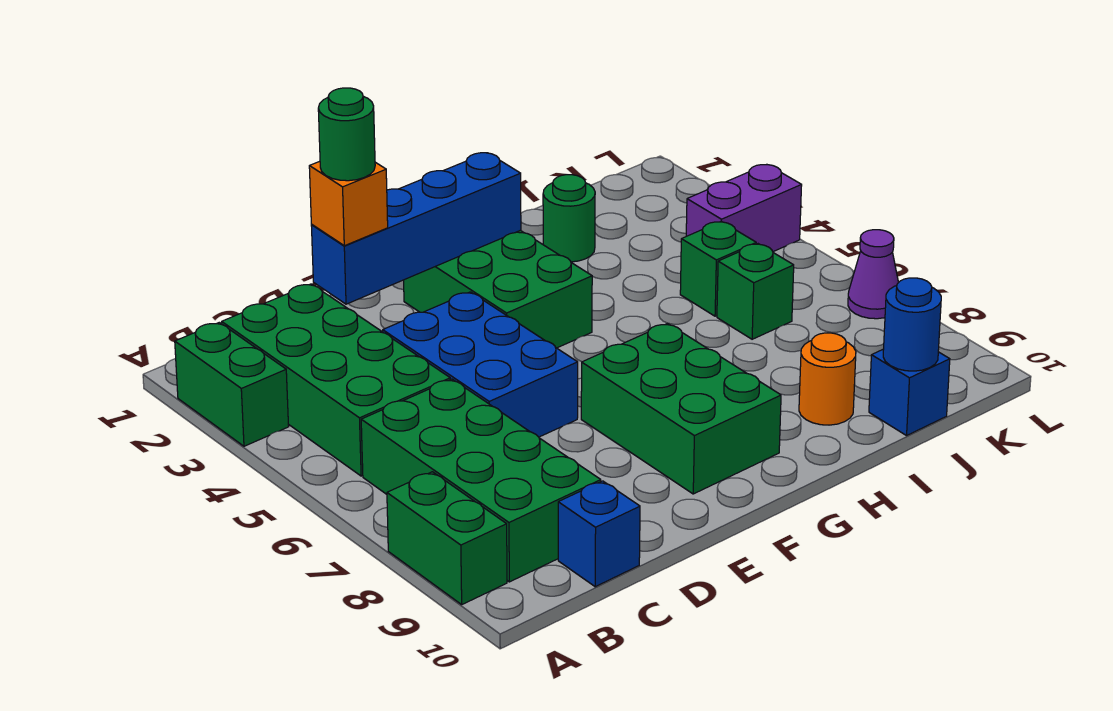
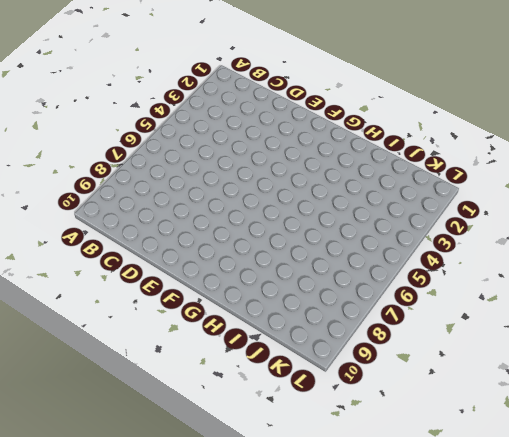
none -> green brick A2:A3 level 1
none -> green brick A8:A9 level 1
none -> green brick B2:C5 level 1

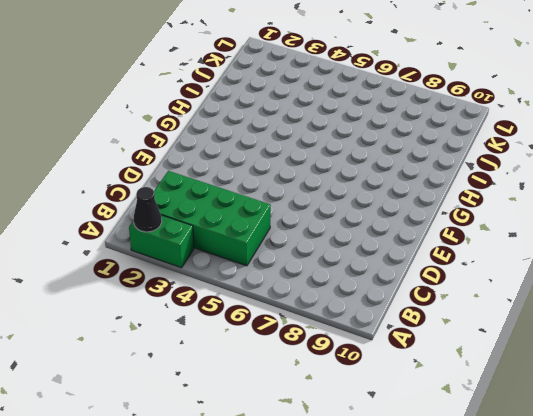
black cone A2 level 2 -> none
none -> green brick A8:A9 level 1
none -> green brick B6:C9 level 1
none -> blue brick C10 level 1

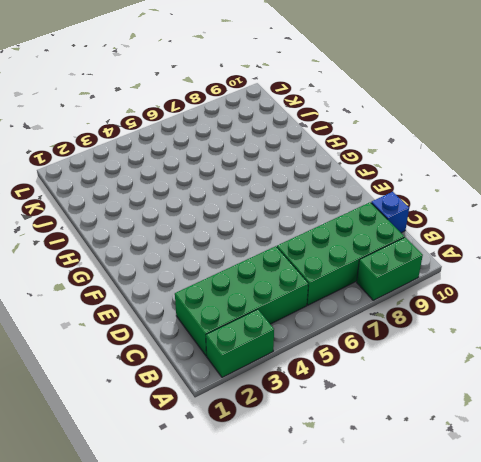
none -> blue brick D4:E6 level 1
none -> green brick F2:G4 level 1
none -> green brick F7:G9 level 1

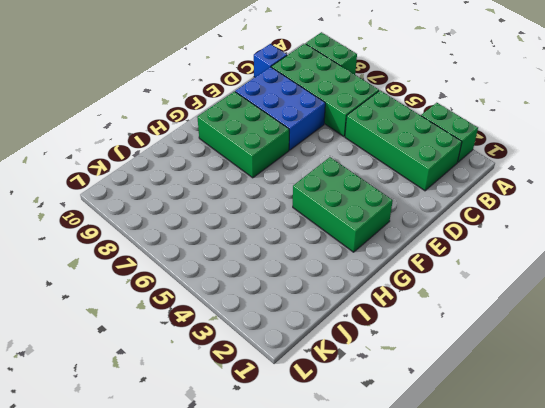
blue brick D7:E9 level 1 -> blue brick D4:E6 level 1
none -> green round brick I2 level 1
none -> orange round brick I9 level 1
none -> green brick J5 level 1

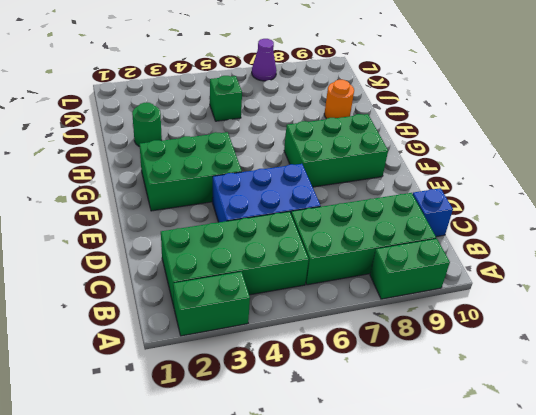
none -> green brick J6 level 1
none -> blue brick J10 level 1
none -> purple brick K4:L4 level 1

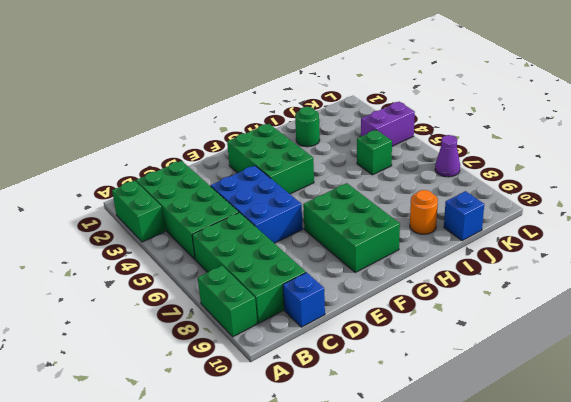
none -> green brick J6 level 1
none -> blue brick D2:G2 level 2
none -> blue round brick J10 level 2

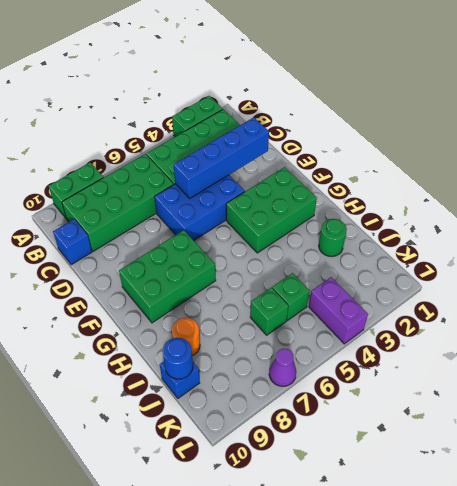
blue brick D2:D5 level 2 -> blue brick D2:G2 level 2
none -> orange brick D2 level 3
none -> green round brick D2 level 4

